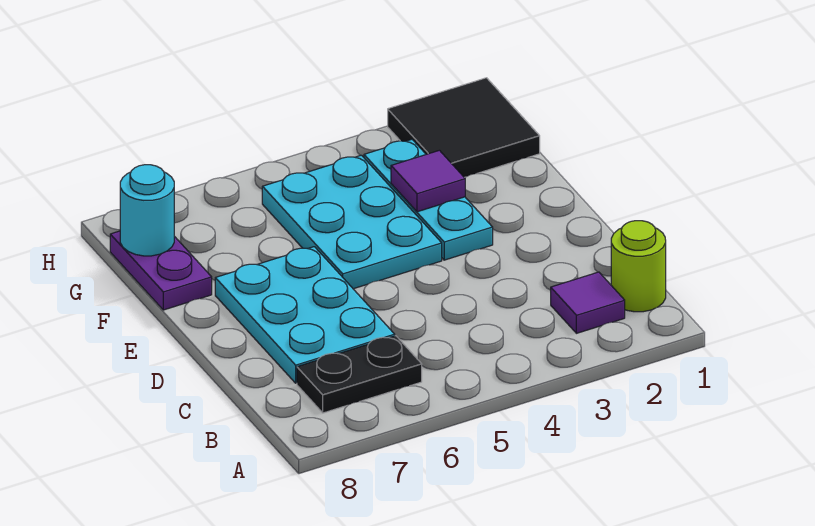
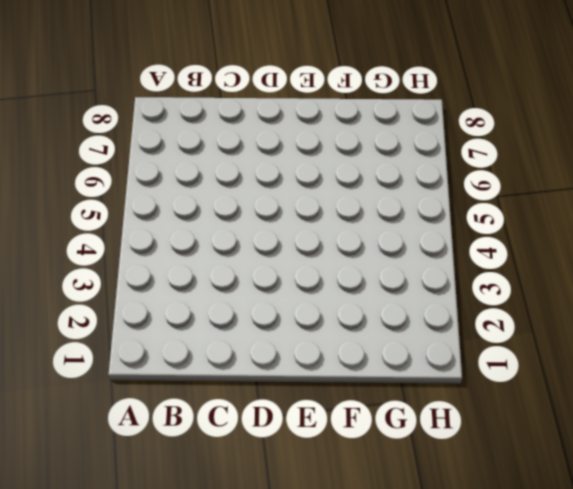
none -> lime round brick B1 level 1
none -> purple tile B2 level 1

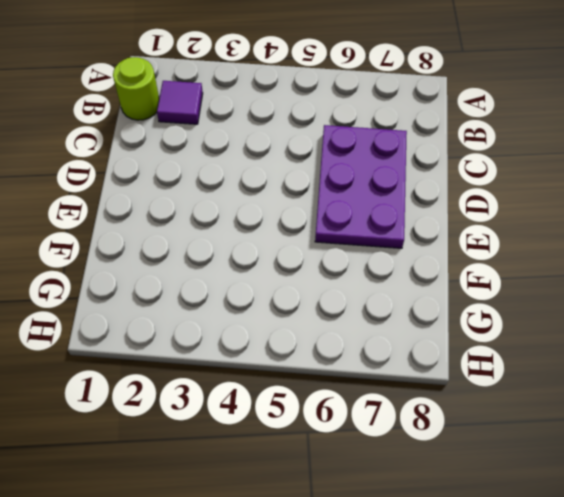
purple plate C6:E7 level 1 -> cyan plate C6:E7 level 1
none -> black plate B6:B7 level 1
none -> cyan plate E3:G3 level 1

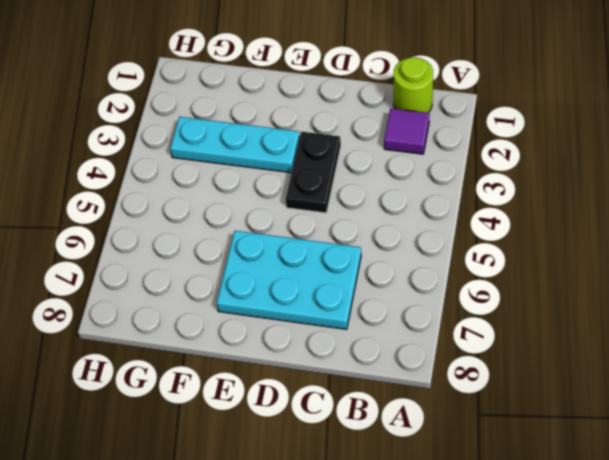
black plate D3:D4 level 1 -> black plate B6:B7 level 1
none -> cyan plate E4:G5 level 1
none -> purple plate F8:G8 level 1

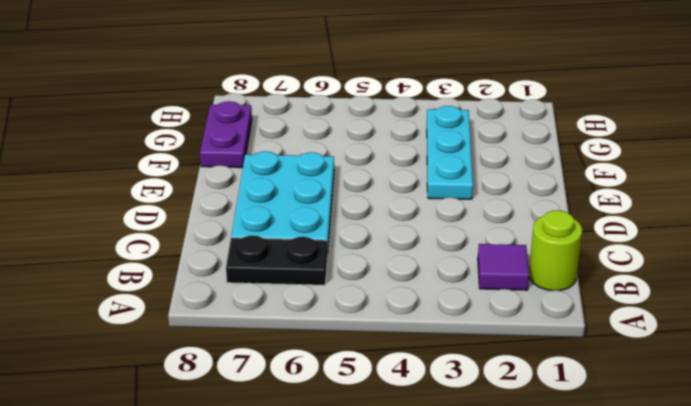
none -> cyan plate E4:G5 level 1
none -> black tile G1:H2 level 1

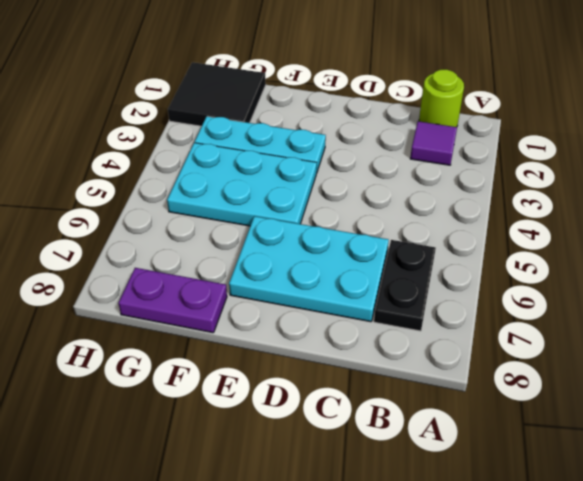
none -> purple tile F3 level 2
none -> cyan round brick G8 level 2

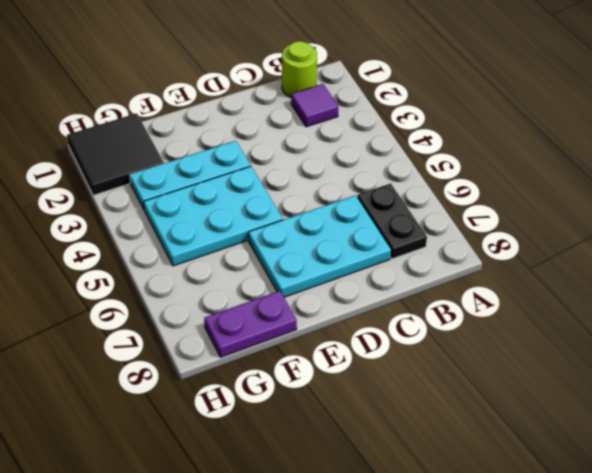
none -> purple tile F3 level 2
none -> cyan round brick G8 level 2

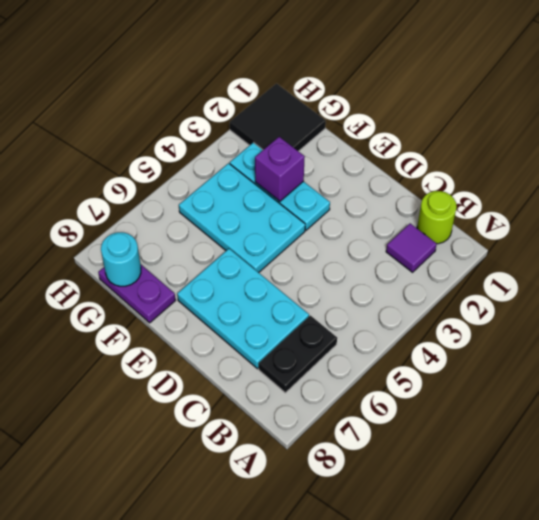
purple brick F3 level 2 -> purple tile F3 level 2

